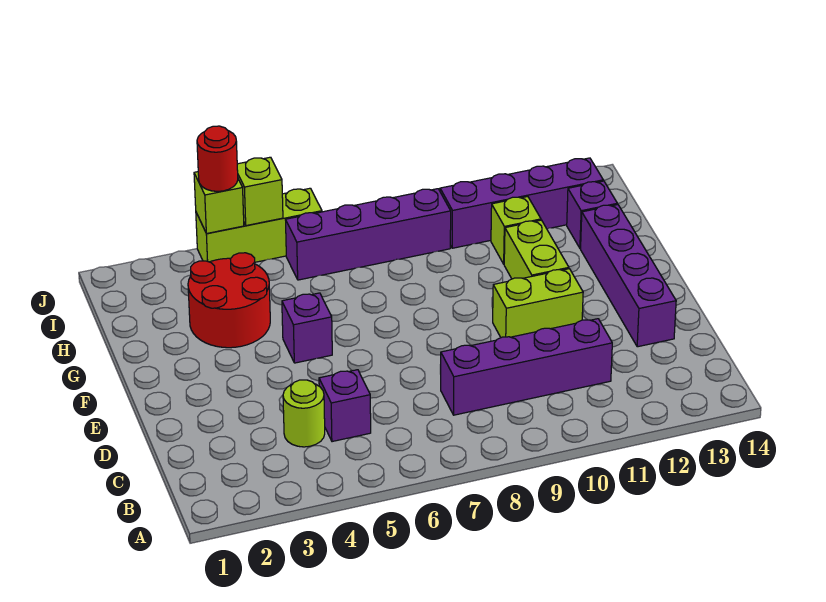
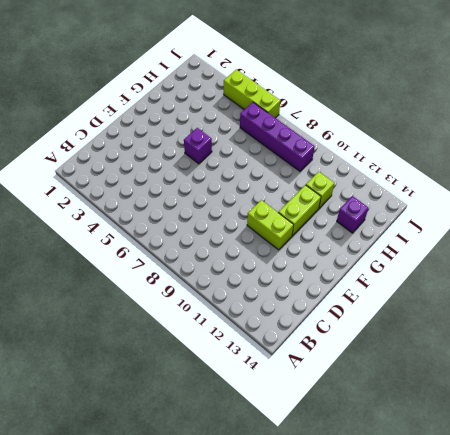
none -> lime round brick C4 level 1
none -> purple brick C5 level 1
none -> purple brick C8:C11 level 1

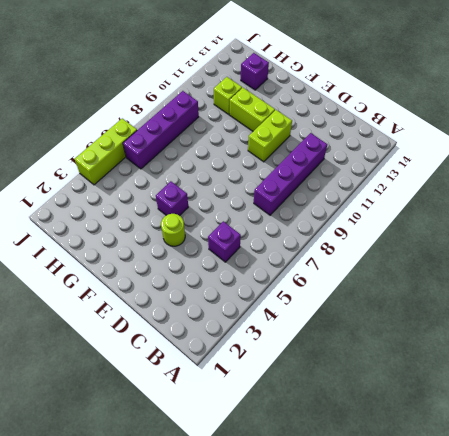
lime round brick E4 level 1 -> lime round brick C4 level 1
none -> purple brick D13:G13 level 1
none -> red round brick G3:H4 level 1
none -> purple brick I10:I13 level 1

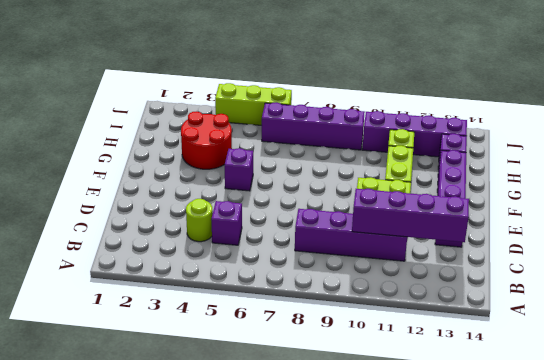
purple brick C10:C13 level 2 -> none
none -> lime brick J4 level 2
none -> lime brick J5 level 2
none -> red round brick J4 level 3

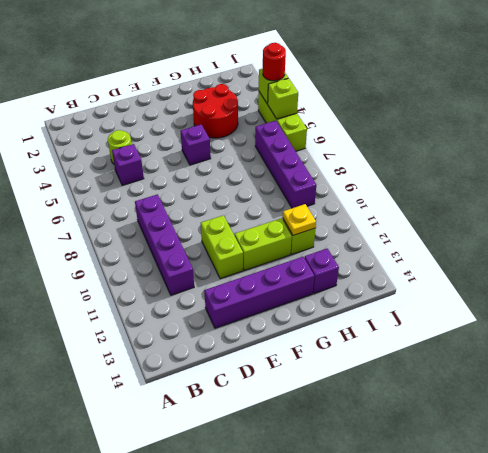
yellow plate H11 level 2 -> none
none -> purple brick I10:I13 level 1

